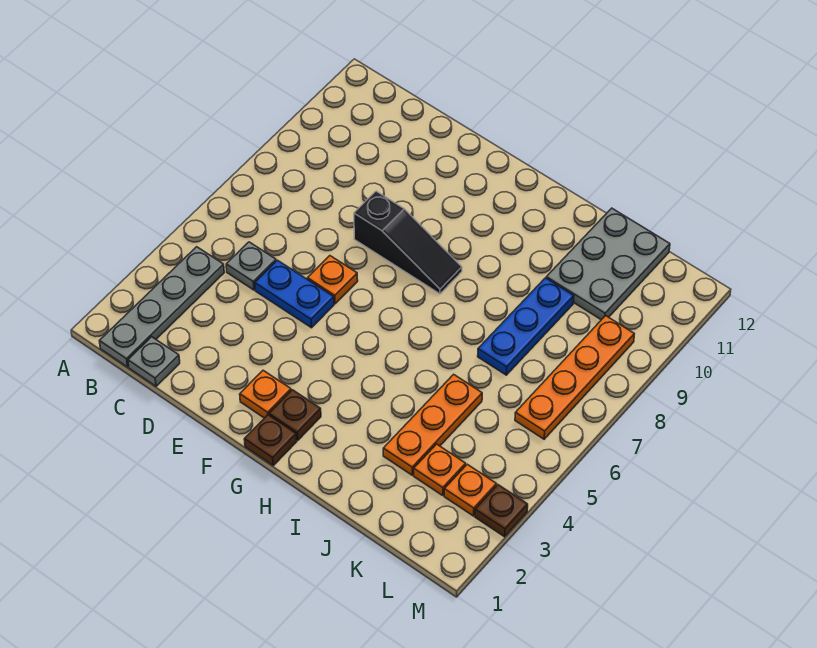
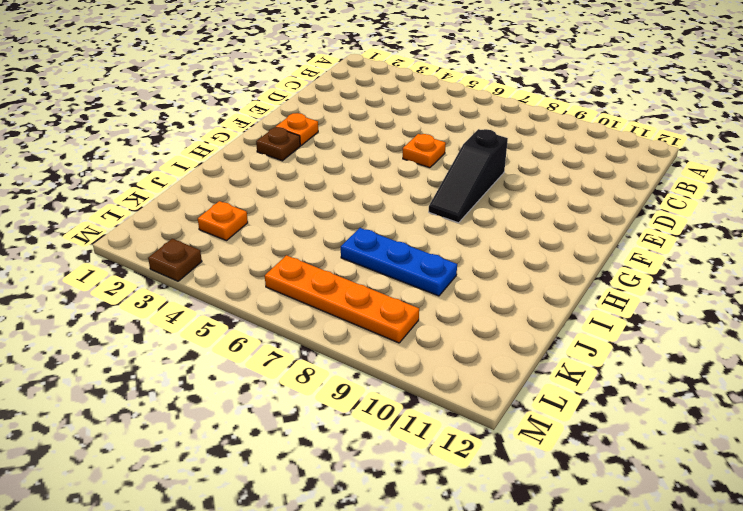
none -> grey plate B1:B4 level 1
none -> grey plate C1 level 1
none -> grey plate C5 level 1

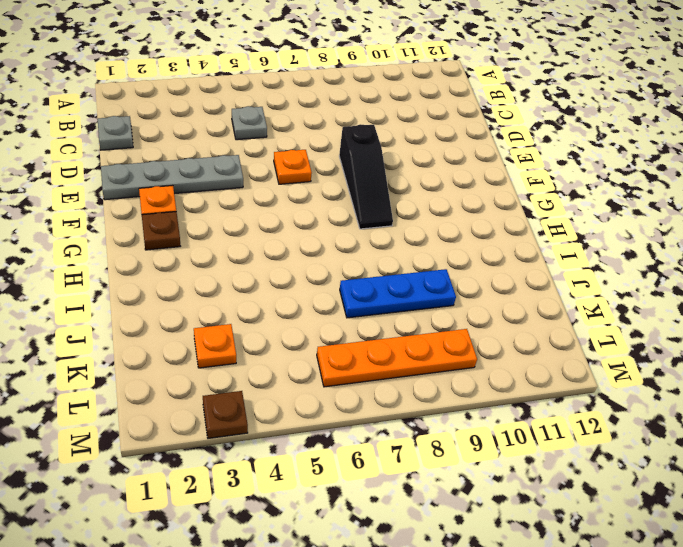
grey plate E1:E4 level 1 -> grey plate B1:B4 level 1
none -> blue plate D5:E5 level 1
none -> brown plate G1 level 1
none -> orange plate J3:J5 level 1

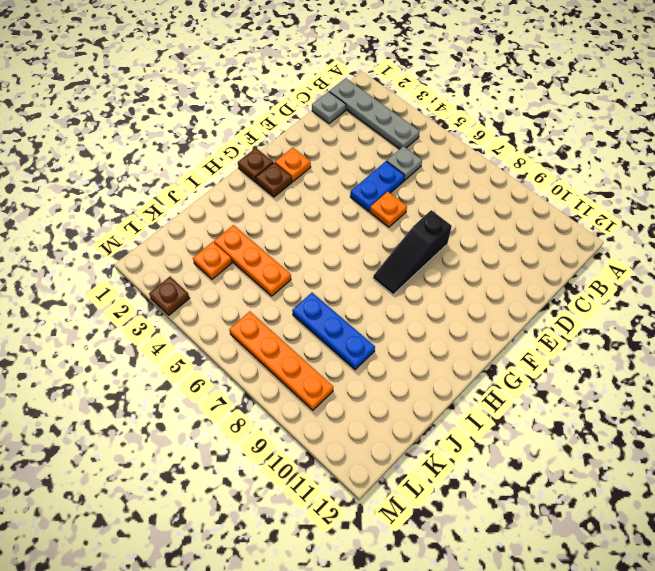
none -> grey plate J10:K12 level 1
none -> orange plate L3 level 1

